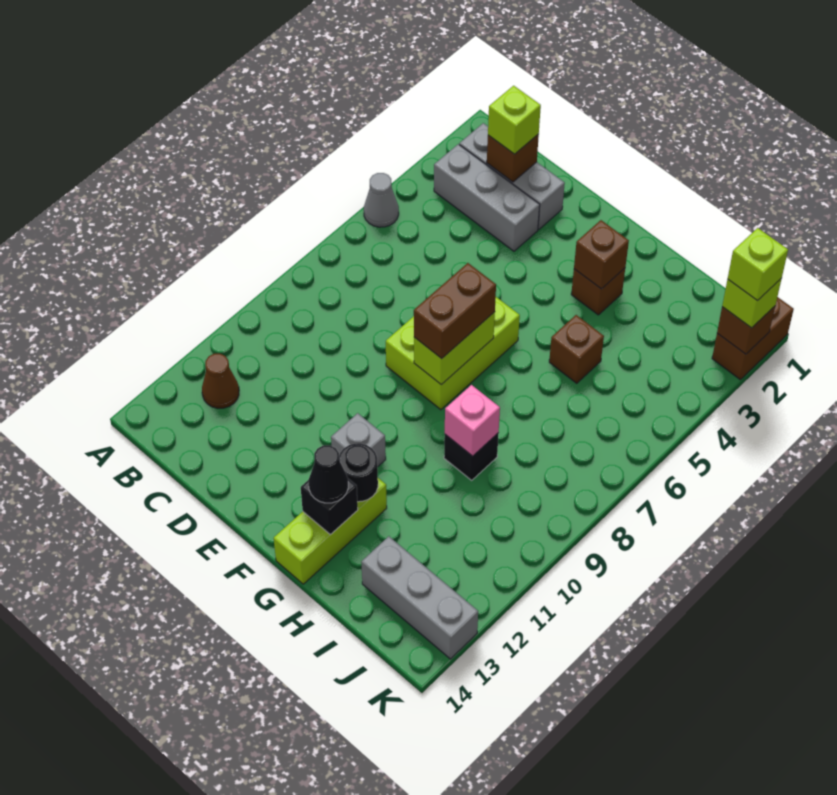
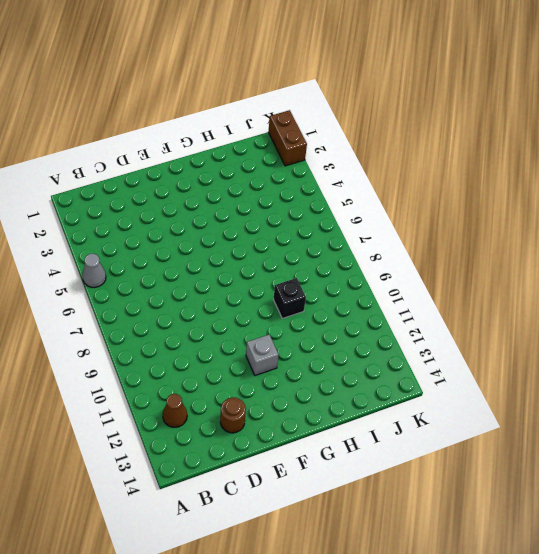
brown round brick D13 level 1 -> none
none -> grey brick B2:D2 level 1
none -> grey brick B3:D3 level 1
none -> lime brick E6:F8 level 1

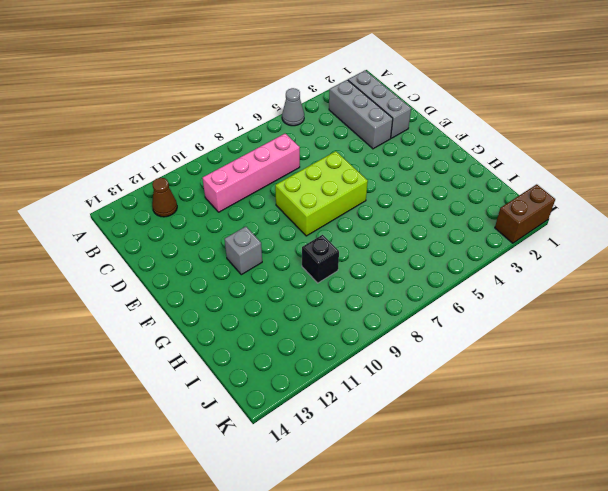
pink brick C7:C10 level 1 -> none
none -> brown brick G3 level 1
none -> lime brick G12:G14 level 1
none -> brown brick H5 level 1

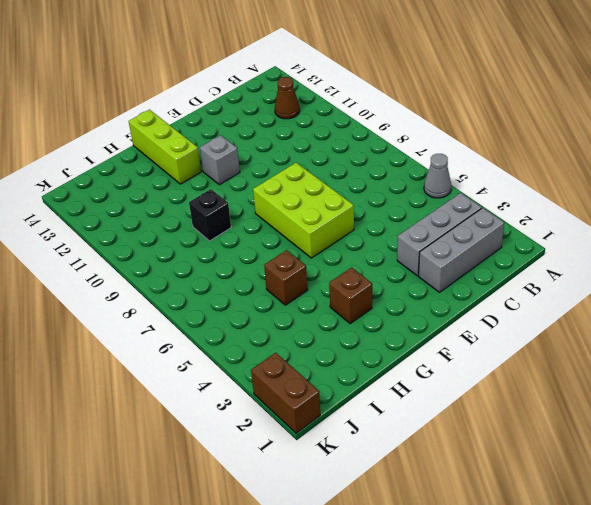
none -> grey brick I13:K13 level 1
none -> brown brick C2 level 2
none -> lime brick F7:F8 level 2

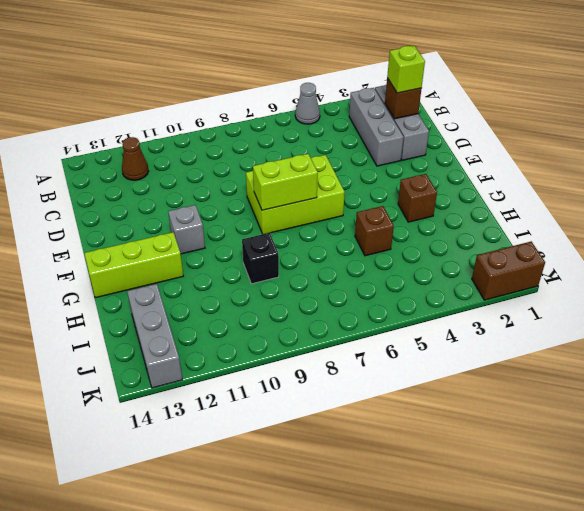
none -> brown brick G3 level 2
none -> black round brick G12 level 2
none -> black brick G13 level 2

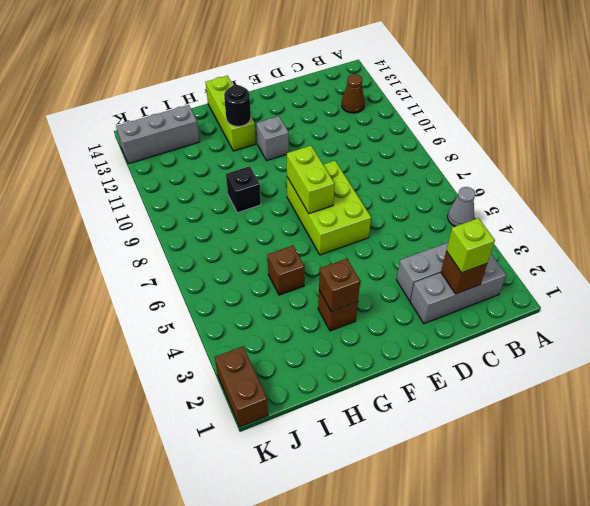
none -> black brick G13 level 2
none -> pink brick H9 level 2
none -> brown brick K2 level 2

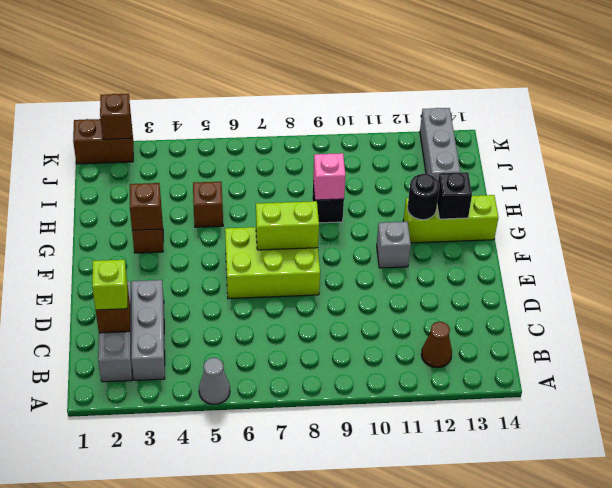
none -> brown brick F7:F8 level 3
none -> black cone G13 level 3
none -> lime brick K2 level 3

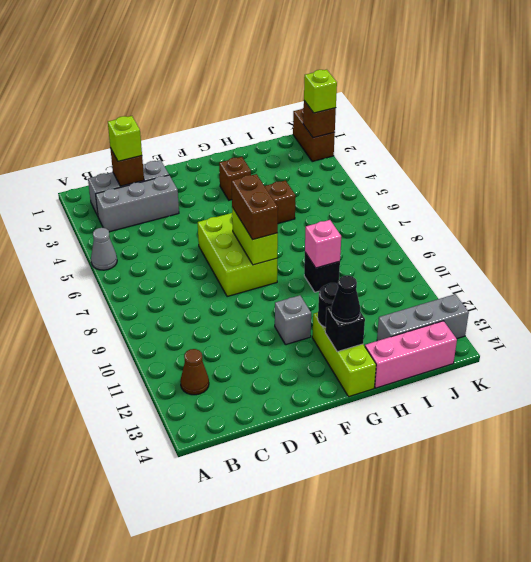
pink brick H14:J14 level 1 -> none
none -> brown brick G3 level 2
none -> lime brick K2 level 4

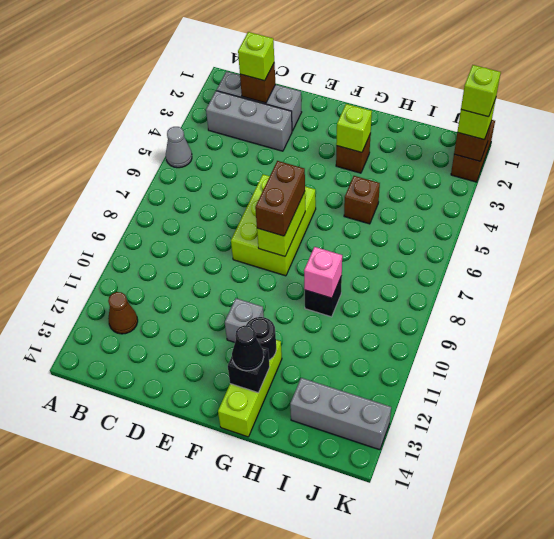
lime brick G3 level 2 -> brown brick G3 level 2

